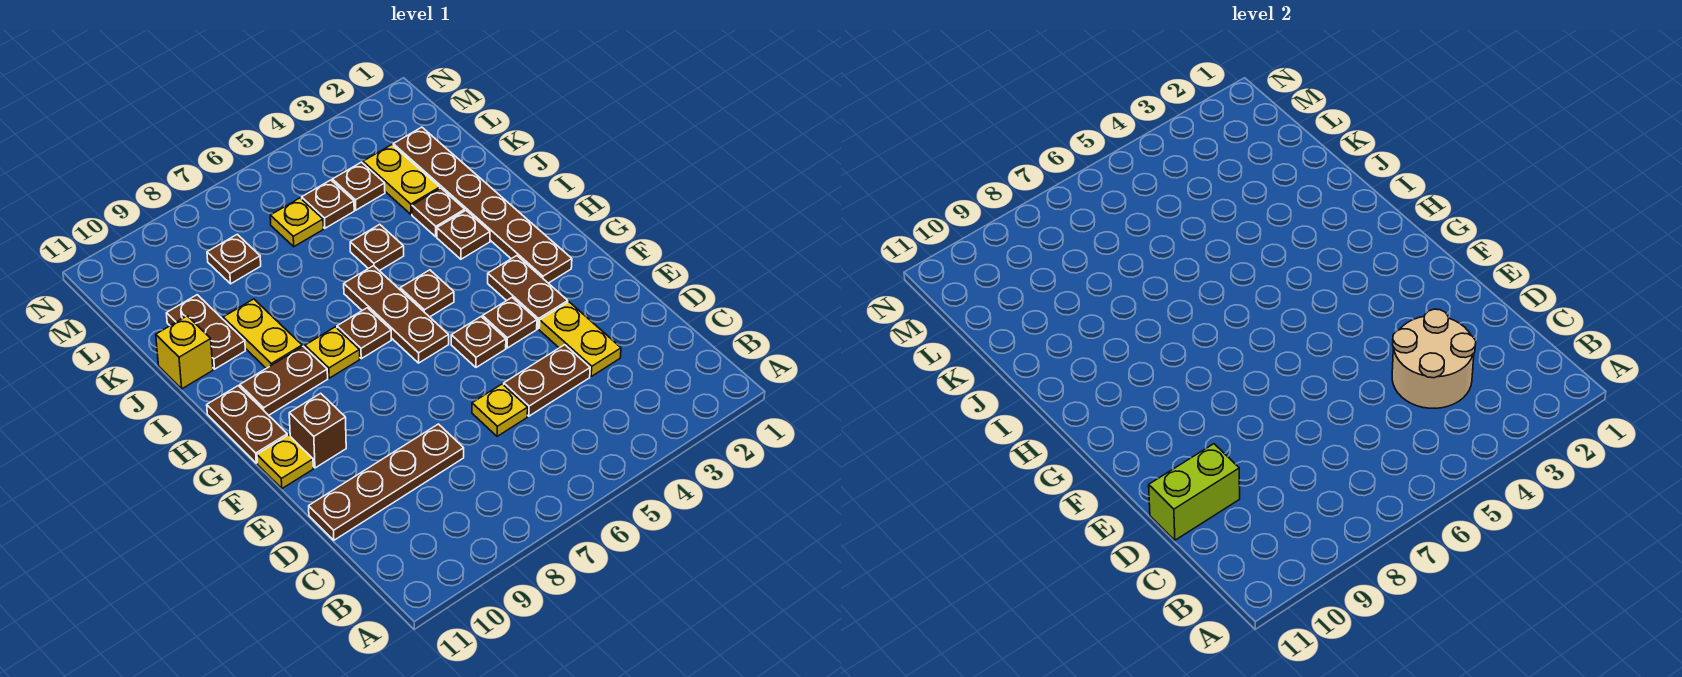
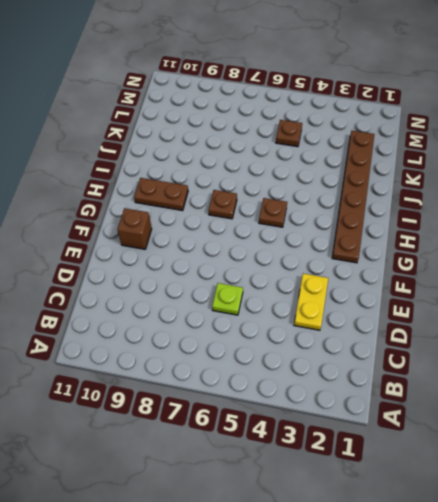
lime plate D6 level 1 -> yellow plate D6 level 1
none -> brown plate D4:D5 level 1
none -> brown plate D8:D11 level 1
none -> brown plate F3:G3 level 1

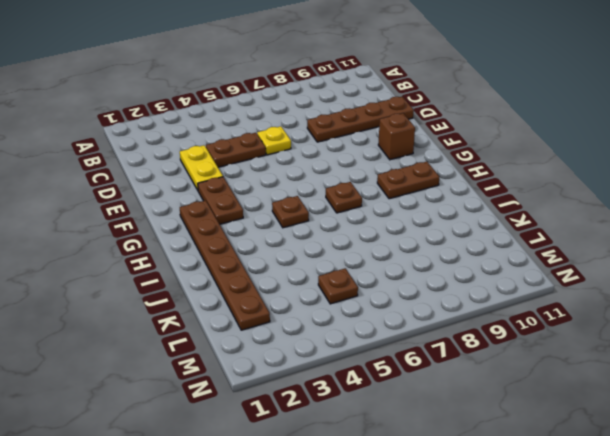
none -> brown plate F4 level 1
none -> brown plate F5 level 1
none -> yellow plate F11 level 1

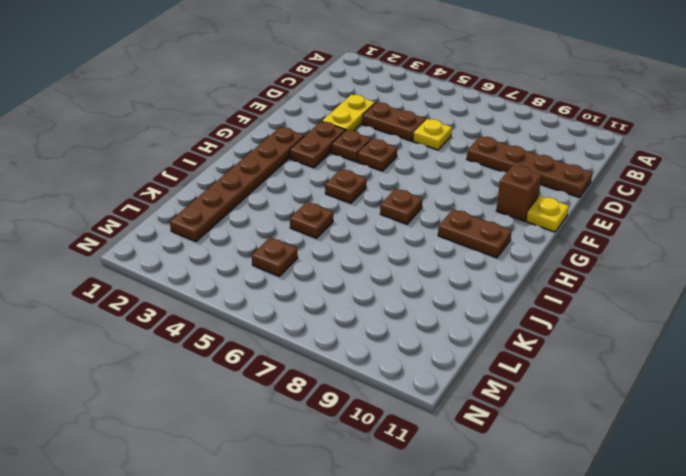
none -> brown plate G6:I6 level 1
none -> brown plate G11:H11 level 1
none -> yellow plate H8 level 1

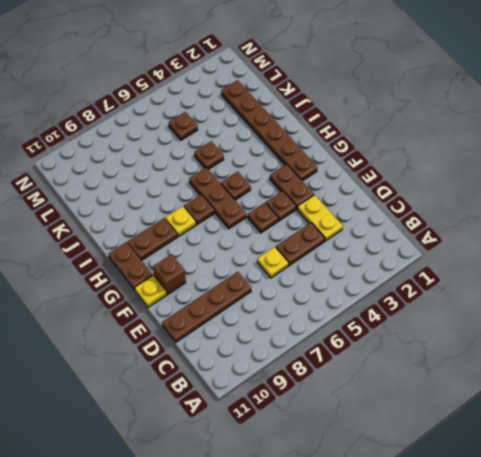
none -> brown plate I3 level 1
none -> yellow plate I9:J9 level 1
none -> brown plate J3 level 1

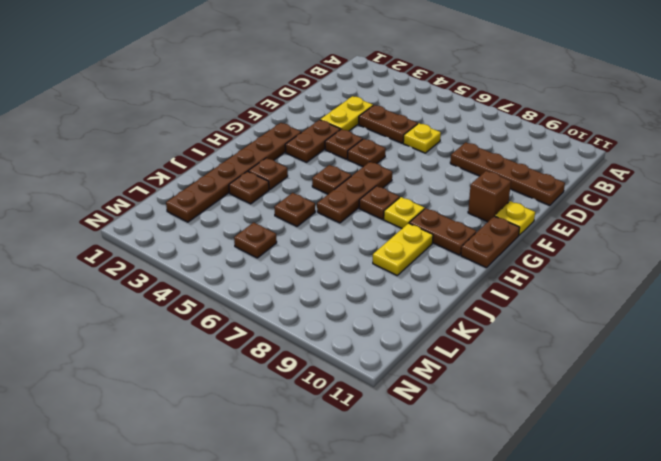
none -> brown plate J10:K10 level 1
none -> yellow brick J11 level 1
none -> yellow plate K3:L3 level 1

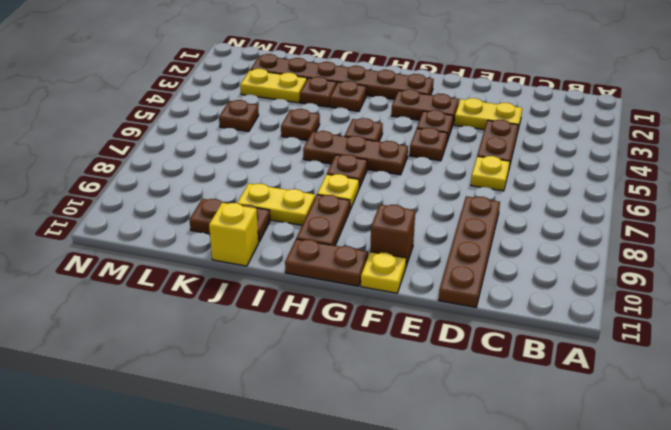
none -> brown plate L4 level 1
none -> yellow plate L6 level 1
none -> brown plate L8 level 1

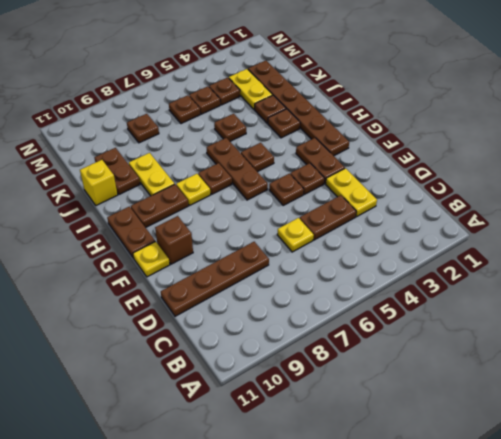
brown plate L6 level 1 -> yellow plate L6 level 1
none -> tan round brick C3:D4 level 2
none -> lime brick D10:D11 level 2

